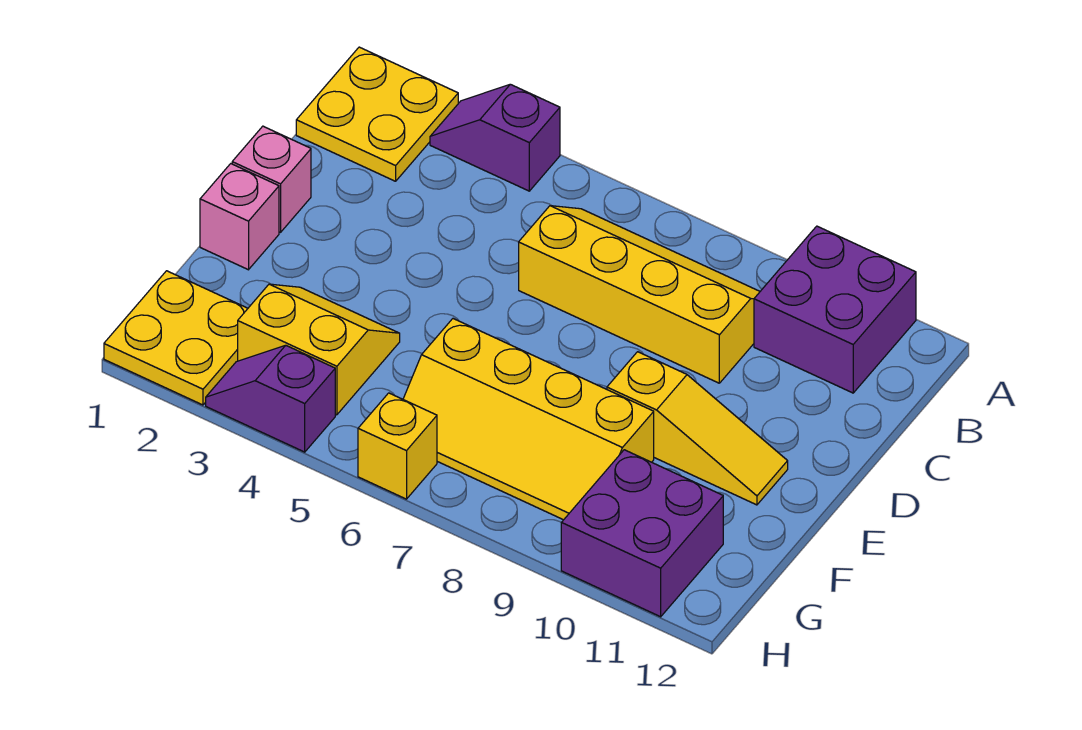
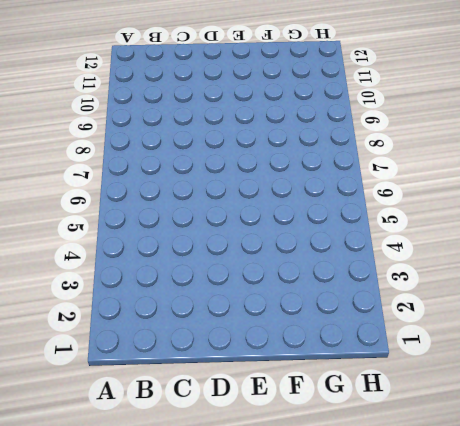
none -> yellow plate A1:B2 level 1
none -> purple slope A3:A4 level 1 top 4
none -> purple brick A10:B11 level 1

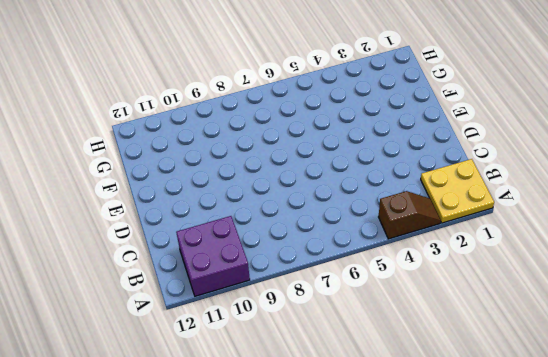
brown slope A3:A4 level 1 top 4 -> purple slope A3:A4 level 1 top 4
none -> yellow slope B6:C9 level 1 top C
none -> pink brick D1 level 1
none -> pink brick E1 level 1

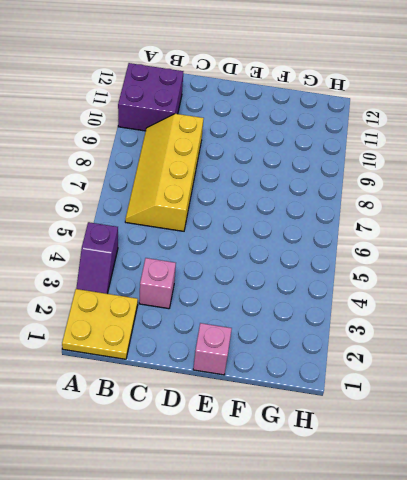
pink brick C3 level 1 -> pink brick D1 level 1
none -> yellow slope E9:E11 level 1 top 9
none -> yellow slope F3:G4 level 1 top G
none -> yellow slope F6:G9 level 1 top F

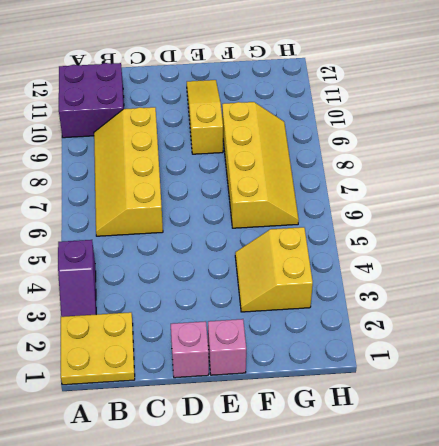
none -> yellow plate G1:H2 level 1
none -> purple brick G10:H11 level 1
none -> purple slope H3:H4 level 1 top 4

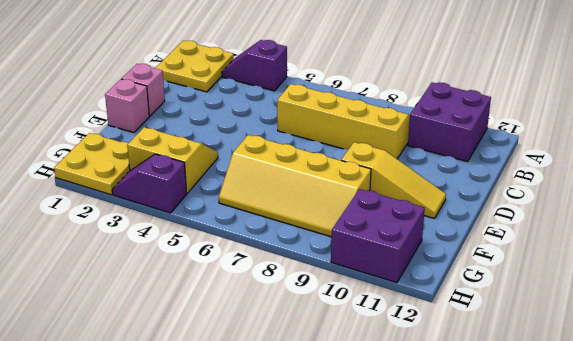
none -> yellow brick H6 level 1

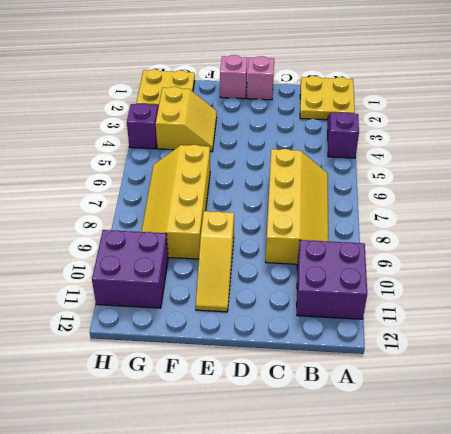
none -> yellow brick H6 level 1

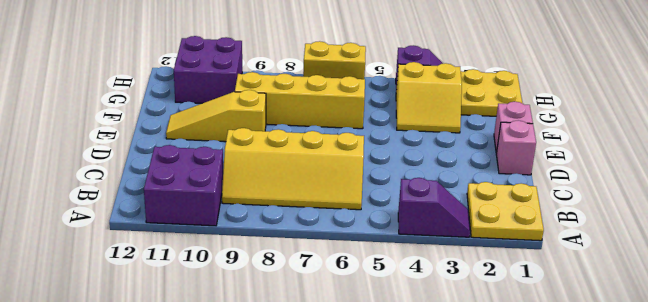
yellow brick H6:H7 level 1 -> yellow brick H6 level 1

